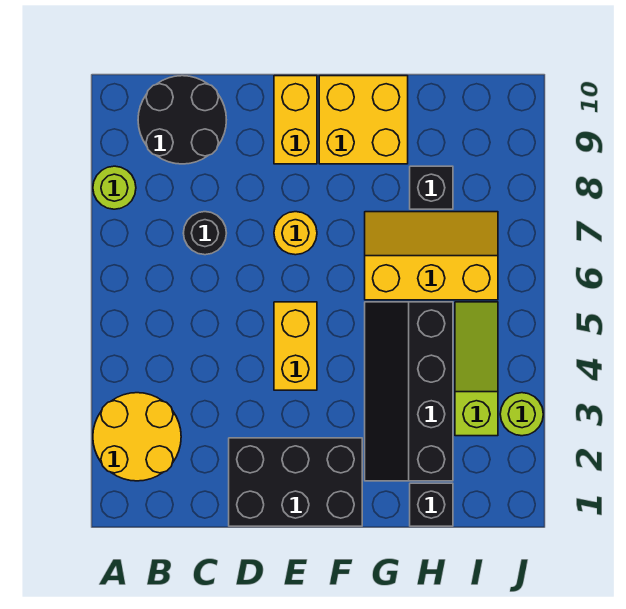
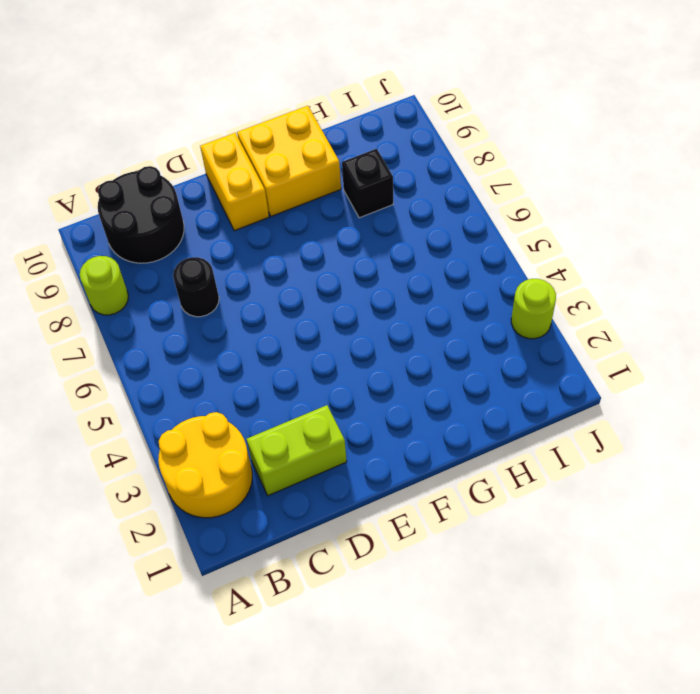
lime brick C2:D2 level 1 -> black brick D1:F2 level 1
none -> yellow brick E4:E5 level 1
none -> yellow round brick E7 level 1
none -> black slope G2:H5 level 1 top H

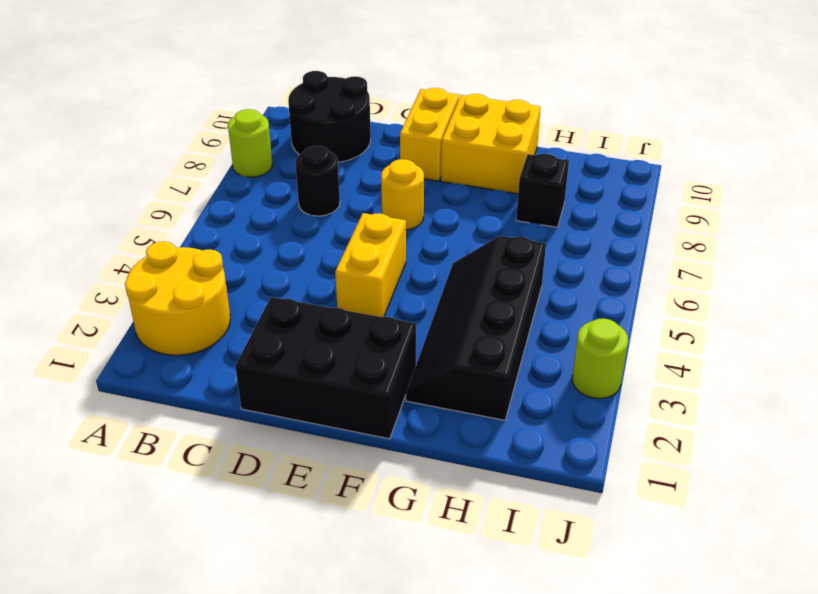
none -> yellow slope G6:I7 level 1 top 6
none -> black brick H1 level 1
none -> lime slope I3:I5 level 1 top 3

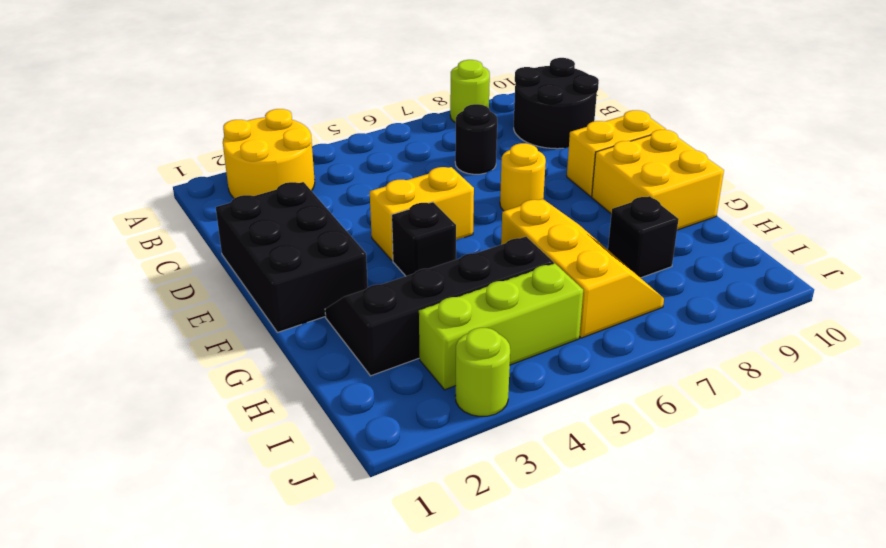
black brick F4 level 1 -> black brick H1 level 1
lime brick I3:I5 level 1 -> lime slope I3:I5 level 1 top 3

